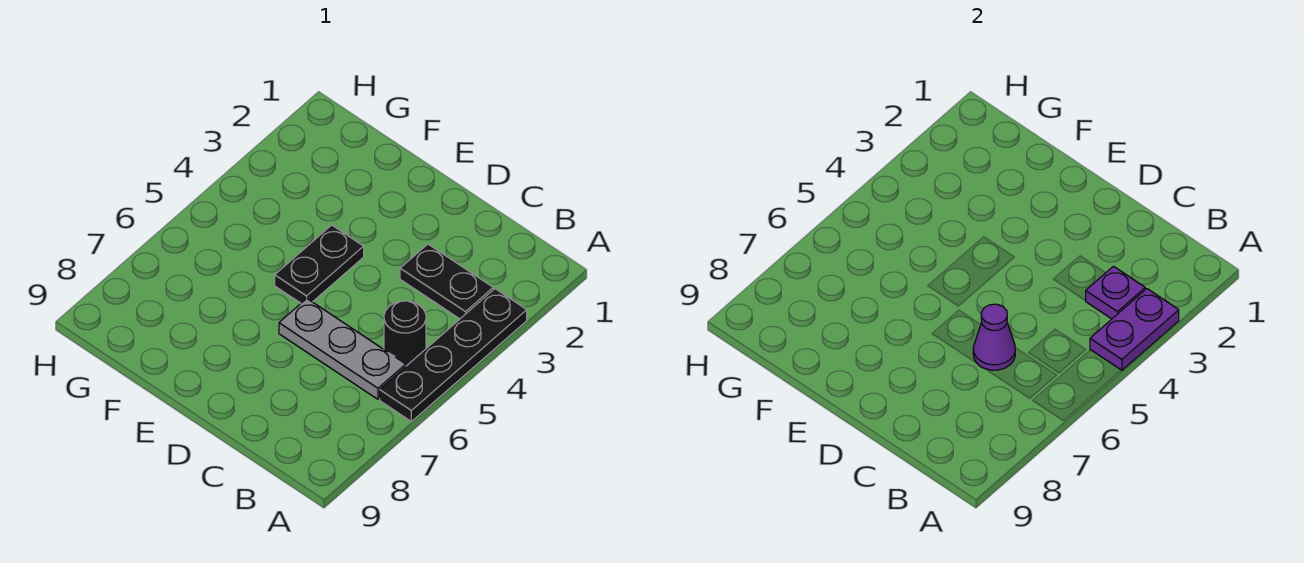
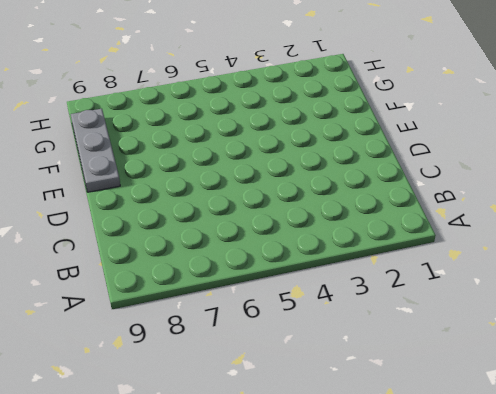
grey plate E9:G9 level 1 -> grey plate B6:D6 level 1
none -> black plate A3:A6 level 1
none -> black plate B3:C3 level 1

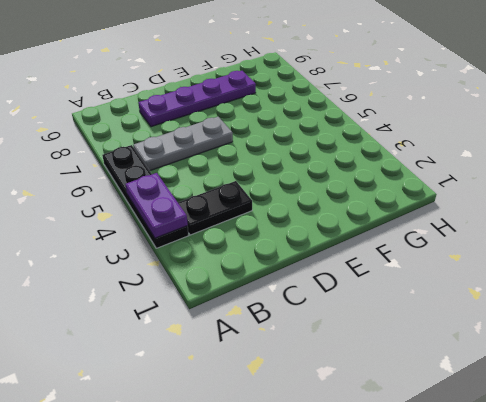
purple plate C8:F8 level 1 -> none
none -> black round brick B5 level 1
none -> black plate E4:E5 level 1

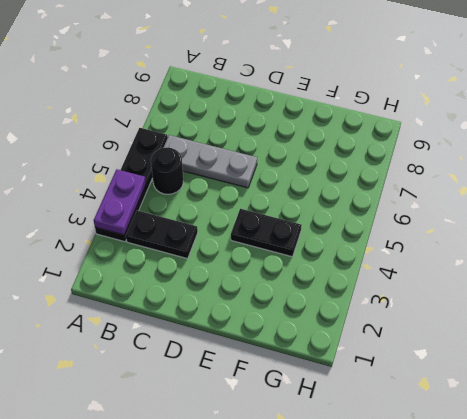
black plate E4:F4 level 1 -> black plate E4:E5 level 1
none -> purple plate B3 level 2
none -> purple cone C6 level 2

